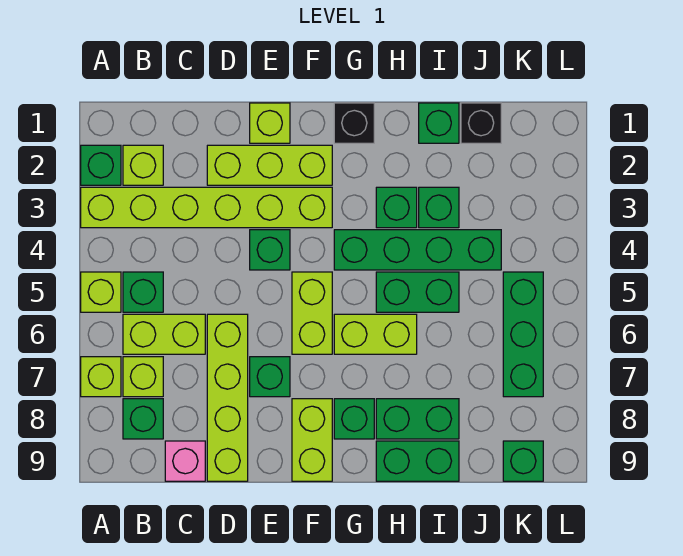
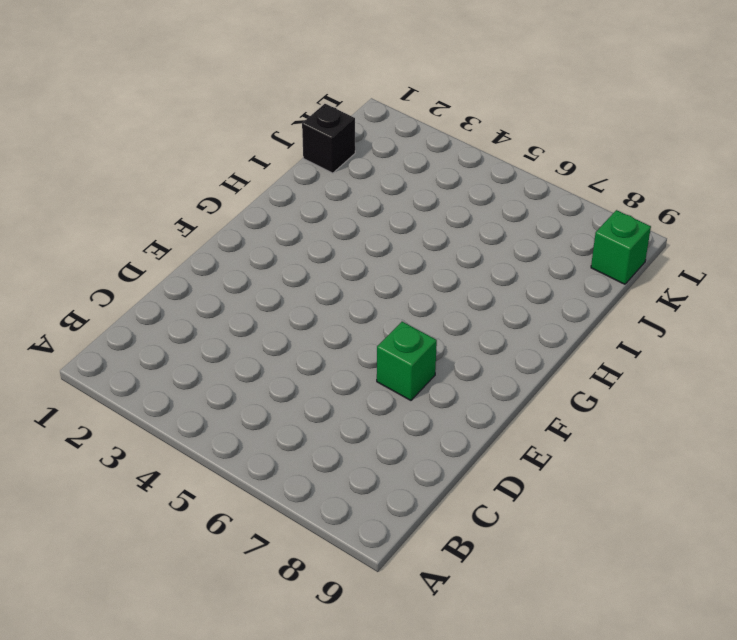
none -> green brick A2 level 1
none -> lime brick A3:F3 level 1
none -> lime brick A5 level 1
none -> lime brick A7 level 1

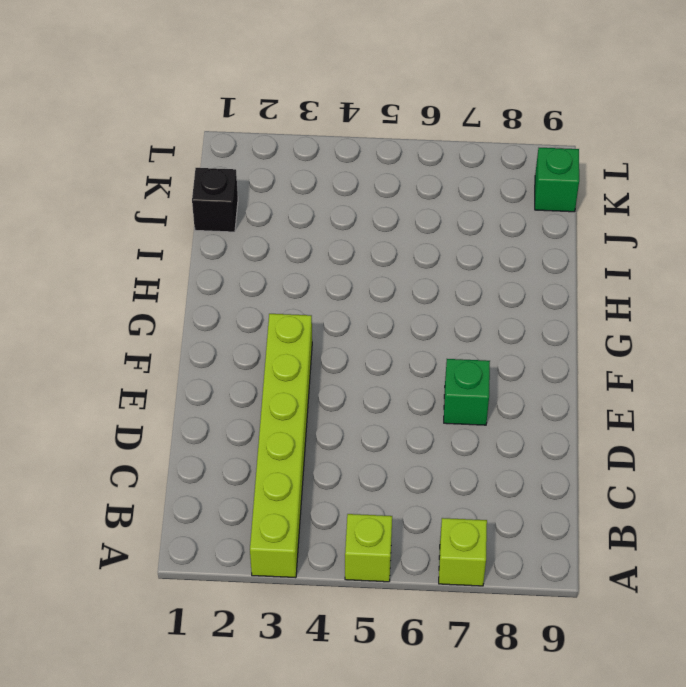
none -> green brick A2 level 1
none -> lime brick B2 level 1
none -> green brick B5 level 1
none -> lime brick B6:C6 level 1

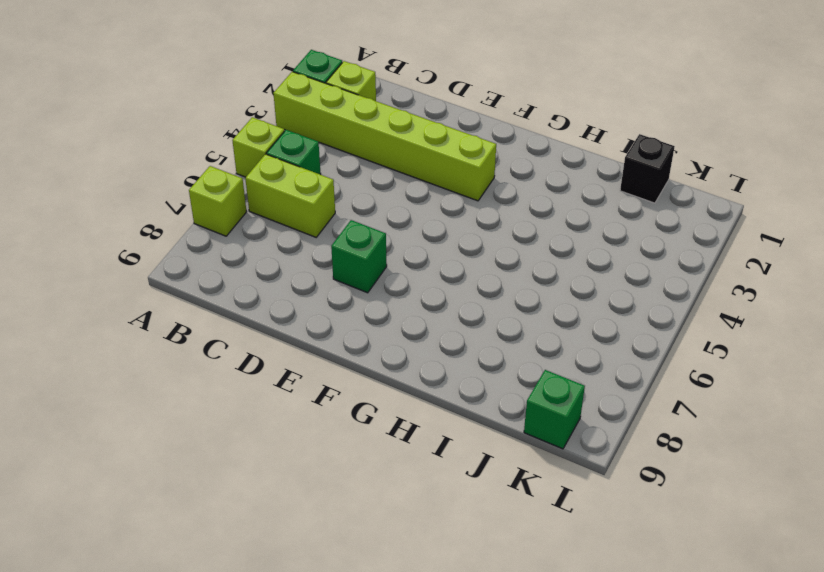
none -> lime brick B7 level 1
none -> green brick B8 level 1
none -> pink brick C9 level 1
none -> lime brick D2:F2 level 1

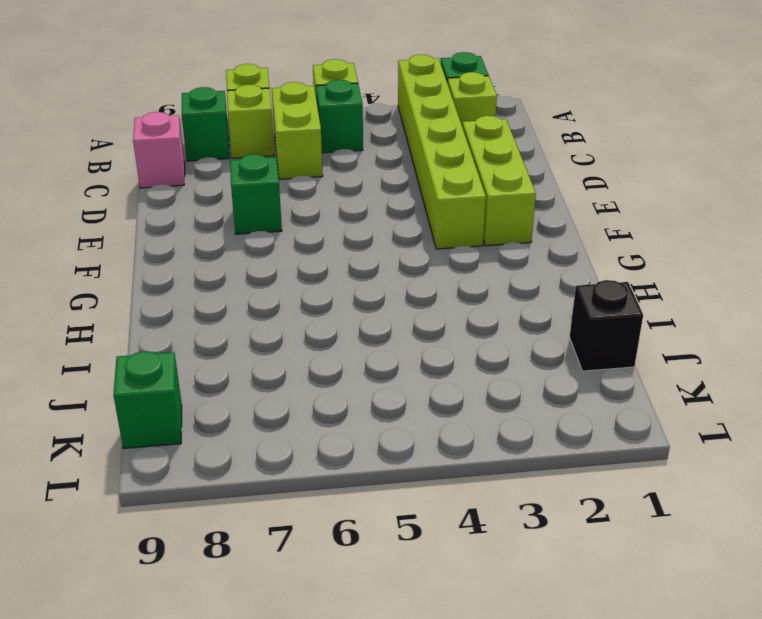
none -> lime brick D6:D9 level 1
none -> lime brick E1 level 1
none -> green brick E4 level 1
none -> lime brick F5:F6 level 1

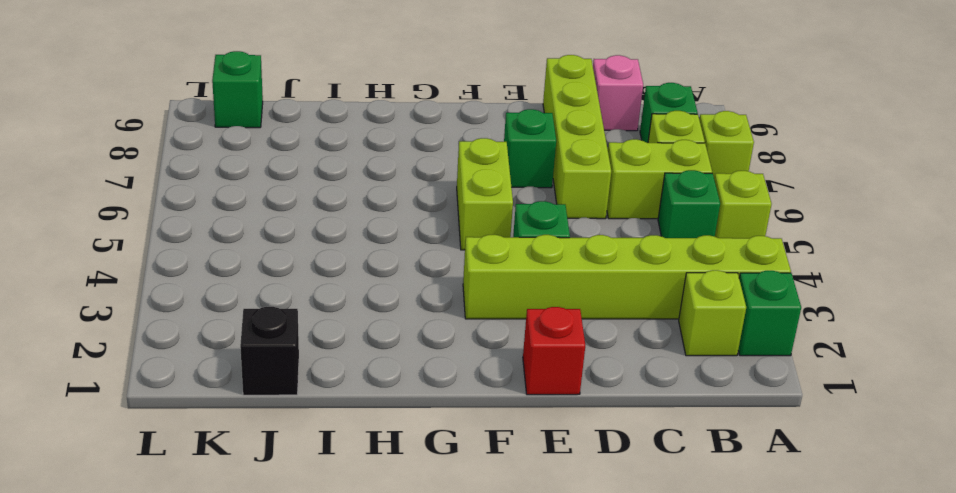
red brick E1 level 1 -> lime brick E1 level 1
none -> lime brick D2:F2 level 1
none -> lime brick F8:F9 level 1
none -> black brick G1 level 1
none -> green brick G4:J4 level 1

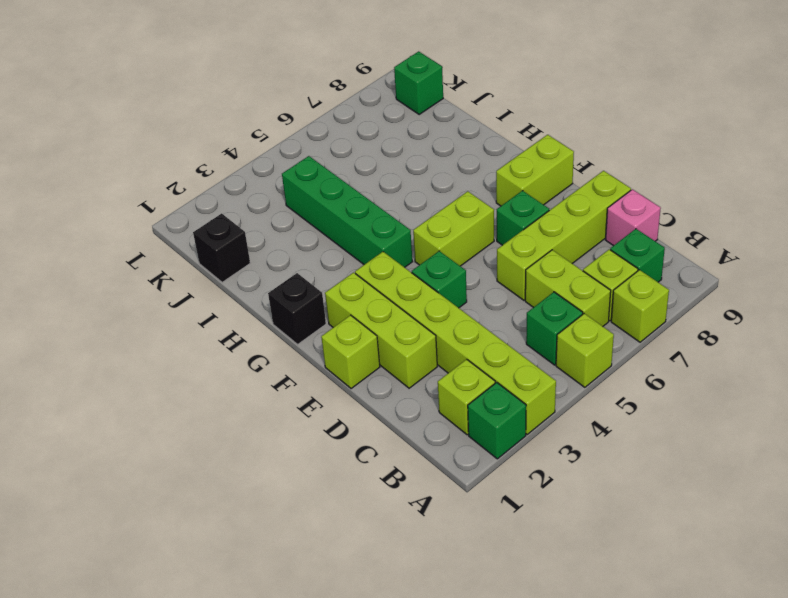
none -> lime brick G6:H6 level 1
none -> green brick G8 level 1
none -> green brick H3 level 1
none -> green brick H5:I5 level 1

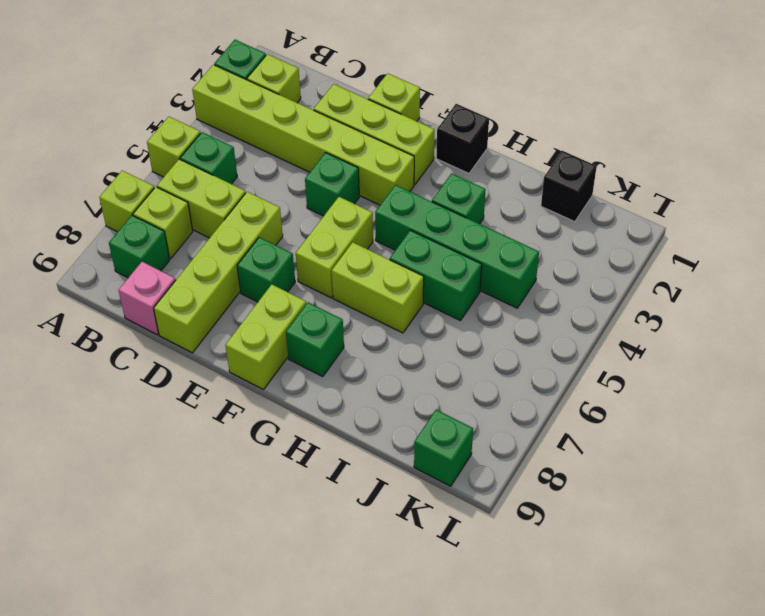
none -> green brick H8:I8 level 1
none -> green brick H9:I9 level 1
none -> green brick I1 level 1
none -> green brick I3 level 1

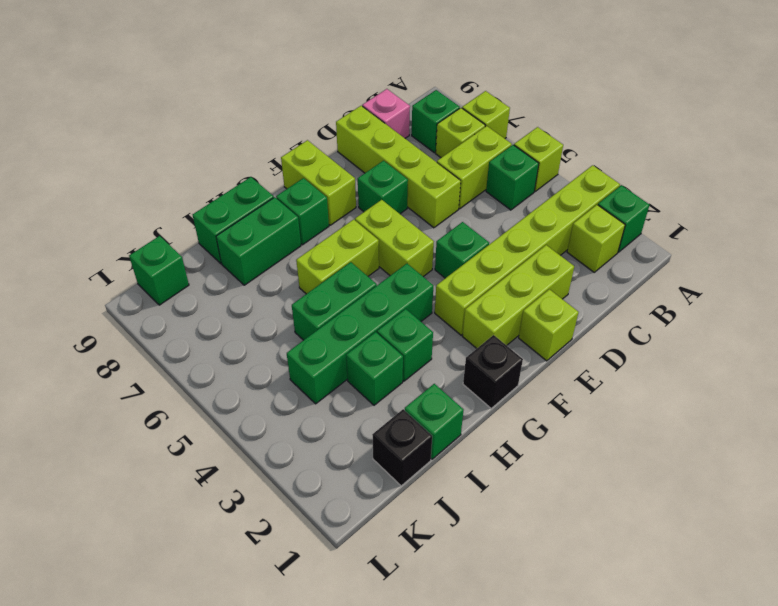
none -> green brick K5:K7 level 1

